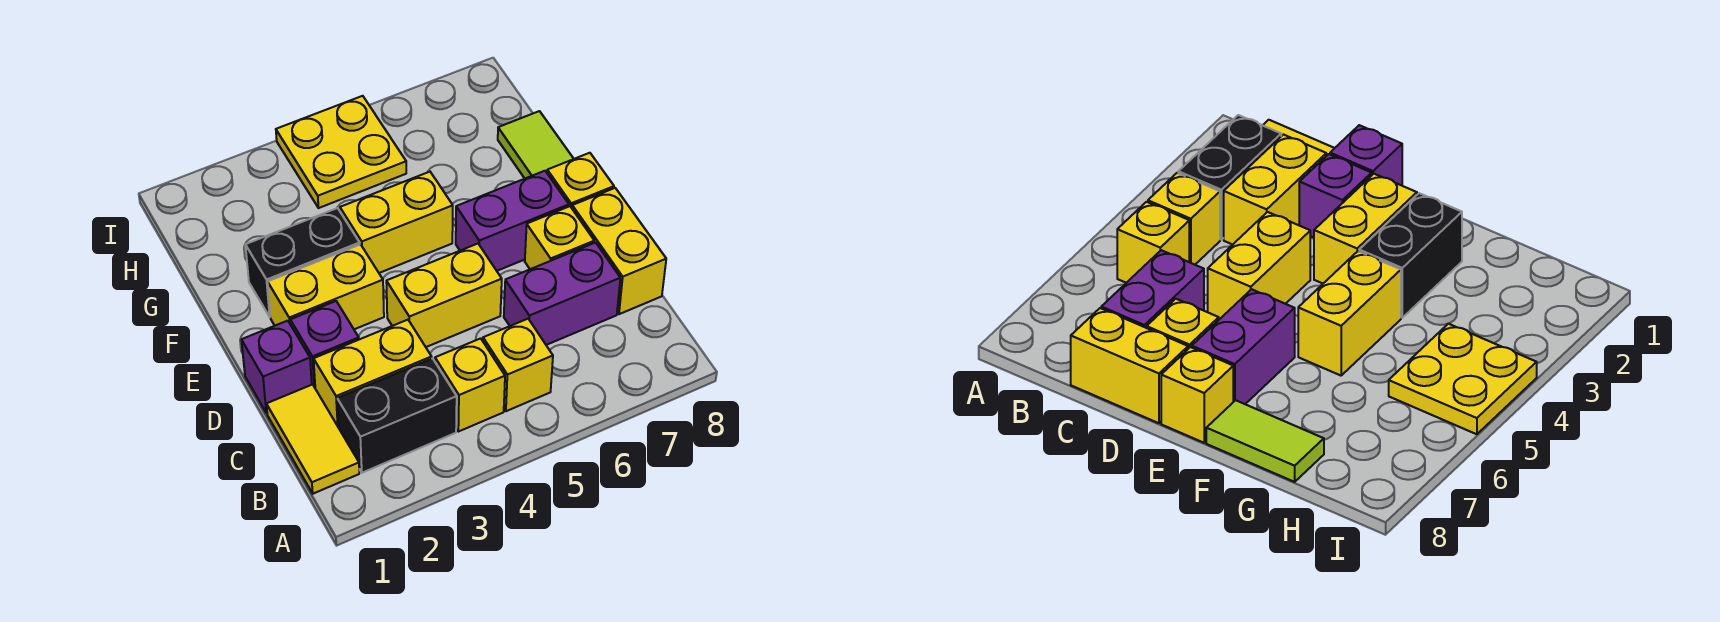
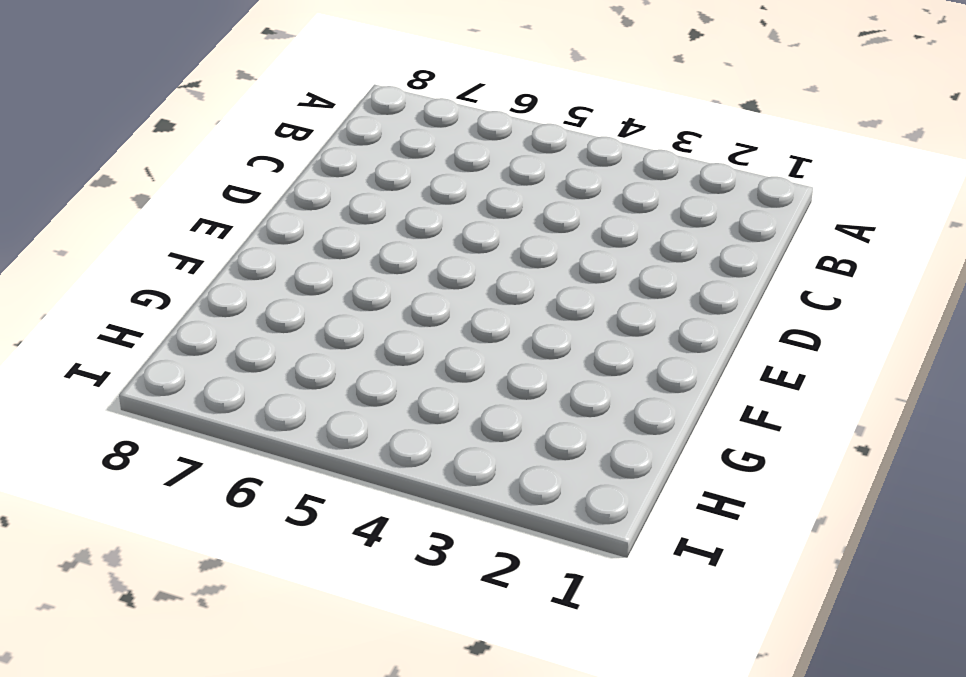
none -> yellow tile B1:C1 level 1
none -> black brick B2:B3 level 1
none -> yellow brick B4 level 1

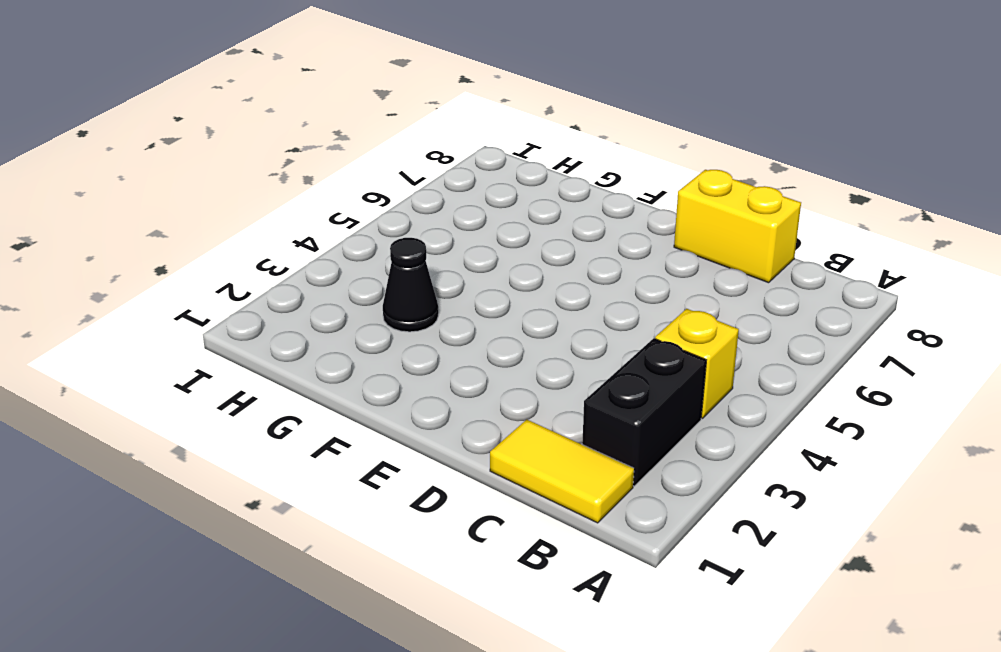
black cone G3 level 1 -> none
none -> yellow brick B5 level 1
none -> yellow brick C2:C3 level 1
none -> purple brick C6:C7 level 1

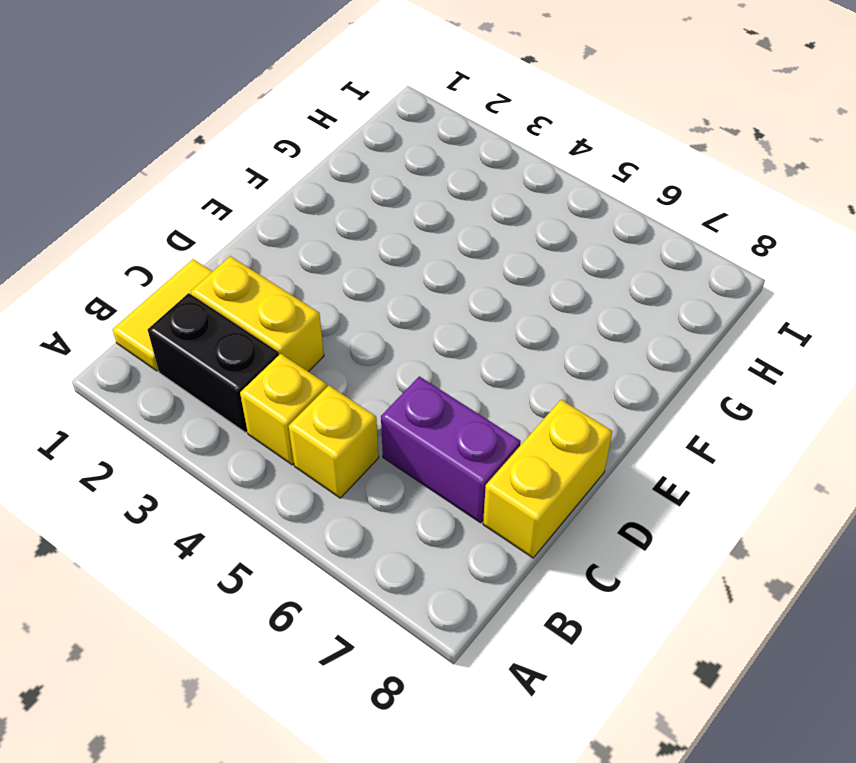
none -> purple brick D1 level 1
none -> purple brick D2 level 1
none -> yellow brick D4:D5 level 1

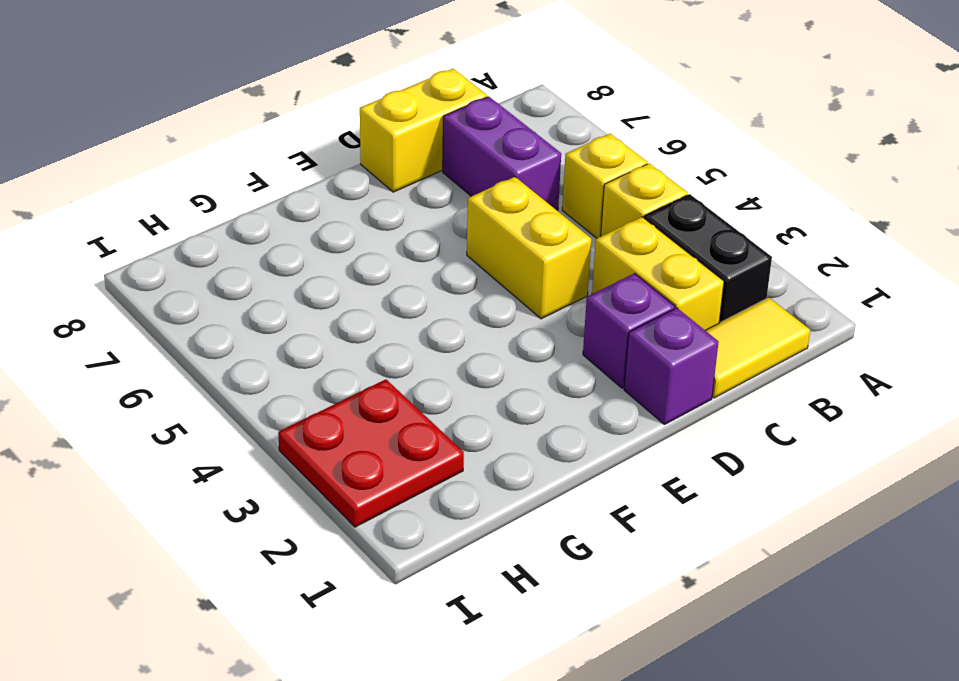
red plate H2:I3 level 1 -> none
none -> yellow brick D7 level 1
none -> yellow brick E2:E3 level 1
none -> purple brick E6:E7 level 1

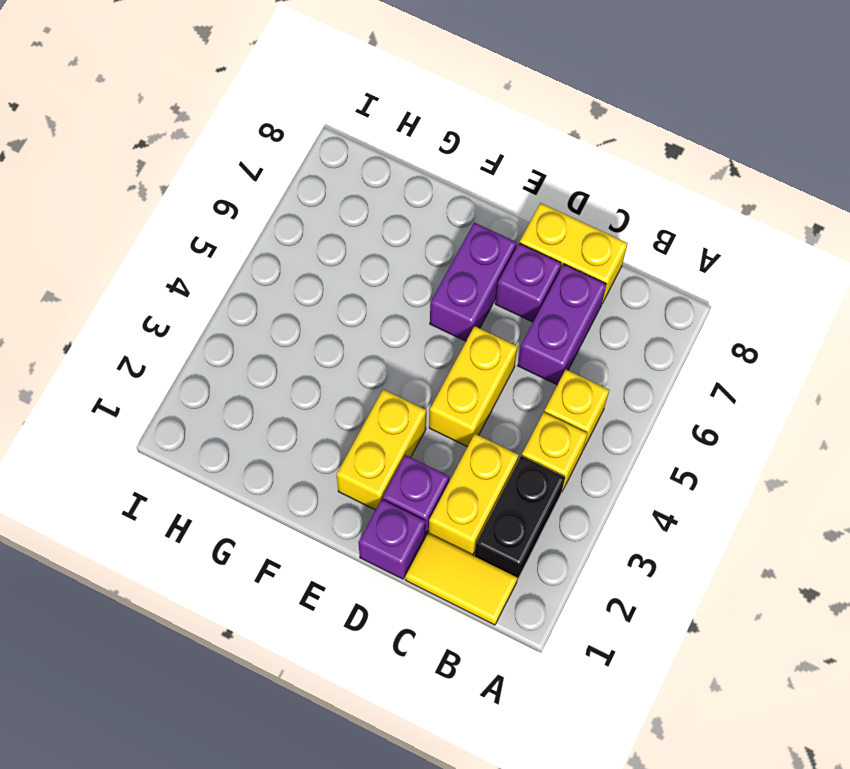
purple brick D7 level 1 -> yellow brick D7 level 1
none -> yellow brick E8 level 1
none -> black brick F2:F3 level 1
none -> yellow brick F4:F5 level 1

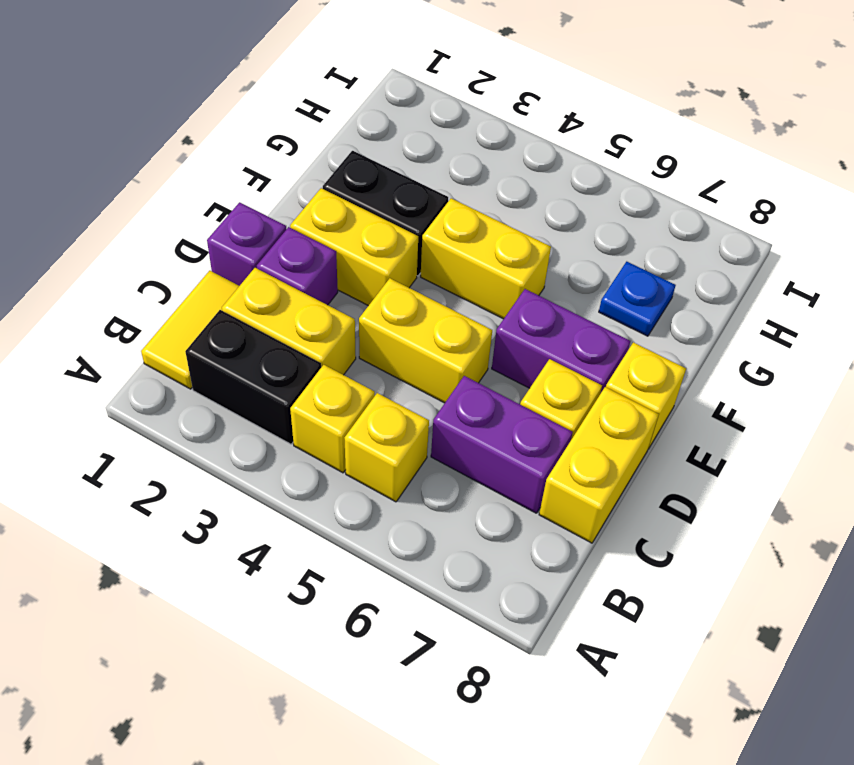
blue plate G7 level 1 -> none
none -> lime tile F8:G8 level 1
none -> yellow plate H4:I5 level 1

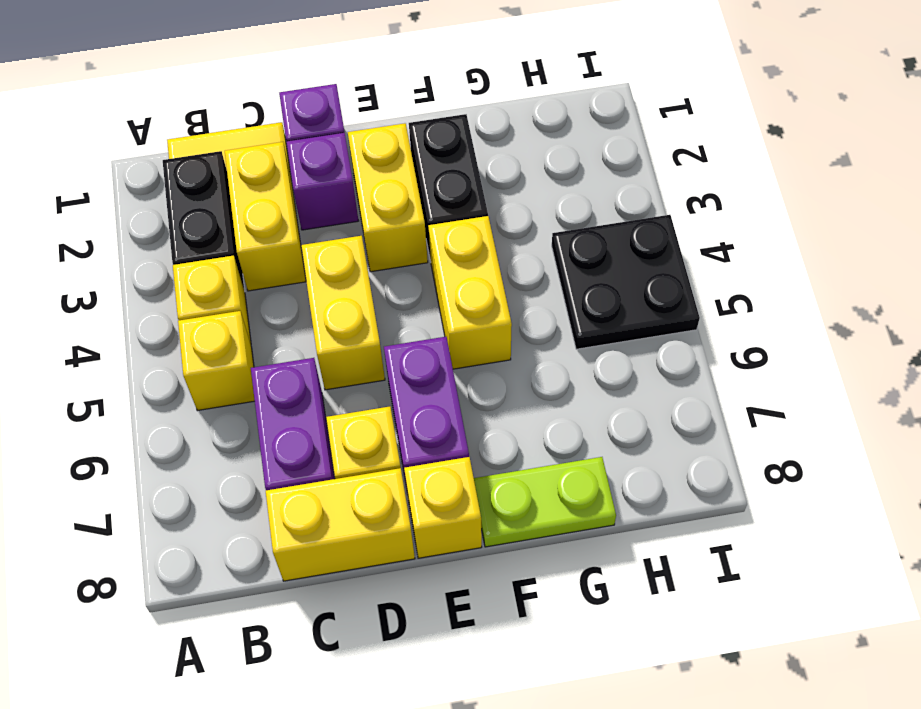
lime plate F8:G8 level 1 -> lime tile F8:G8 level 1
black plate H4:I5 level 1 -> yellow plate H4:I5 level 1

